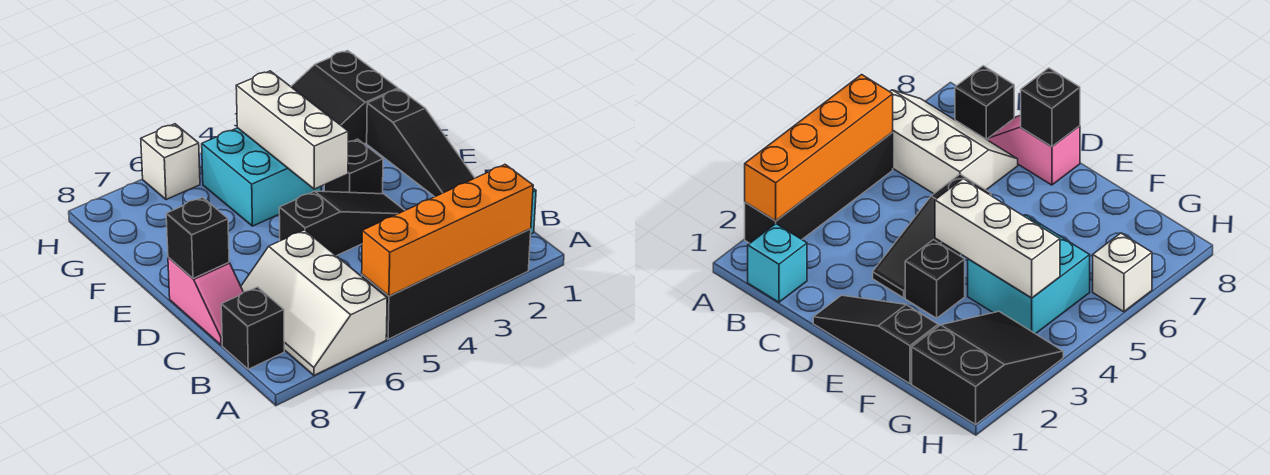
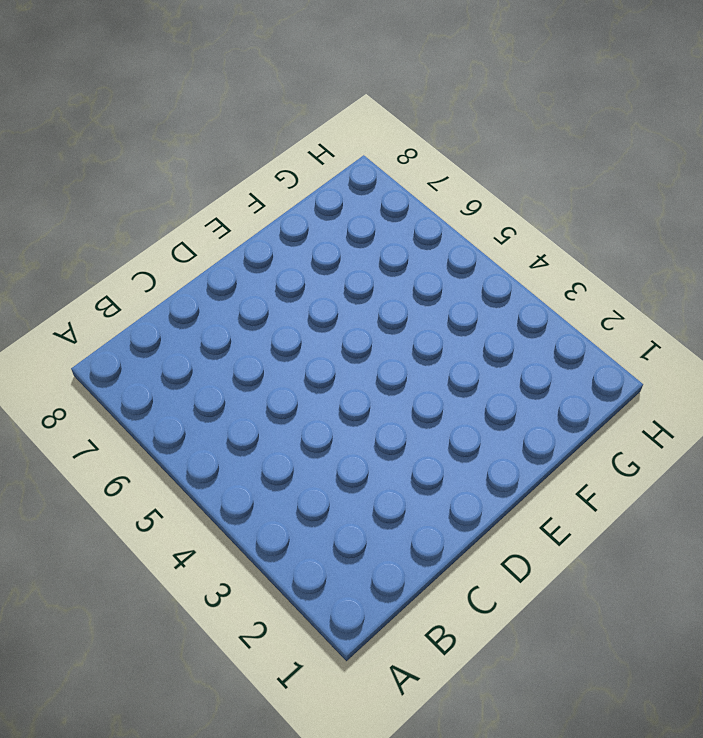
none -> black brick A2:A5 level 1
none -> white slope A6:C7 level 1 top 6
none -> cyan brick B1 level 1

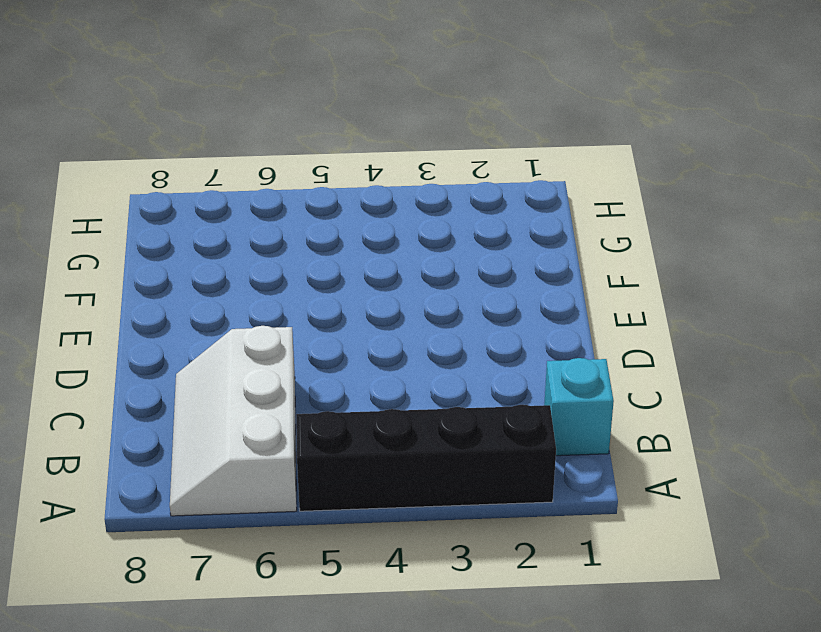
none -> black brick B8 level 1
none -> pink slope C8:D8 level 1 top D
none -> black slope D1:F1 level 1 top F

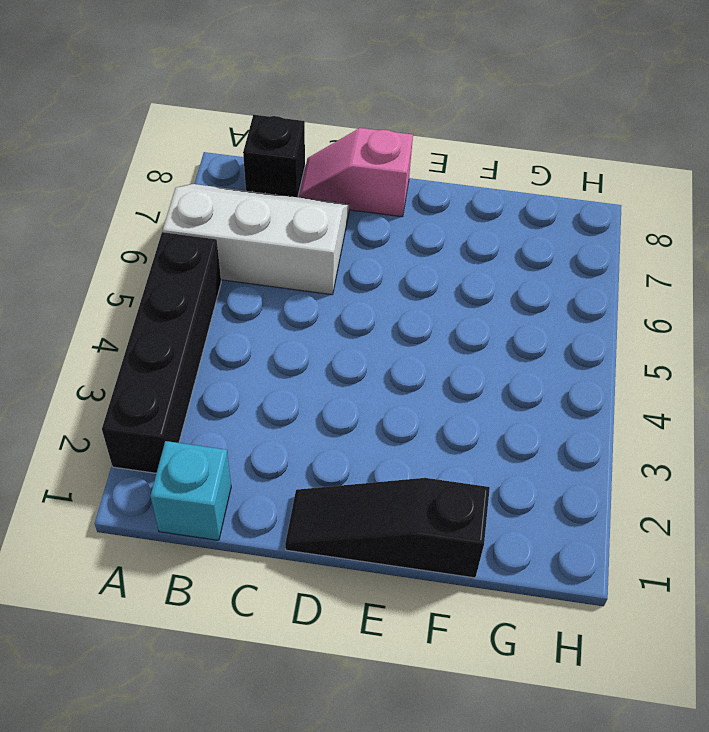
none -> black slope D3:D5 level 1 top 5
none -> black brick E3 level 1
none -> cyan brick F4:G5 level 1

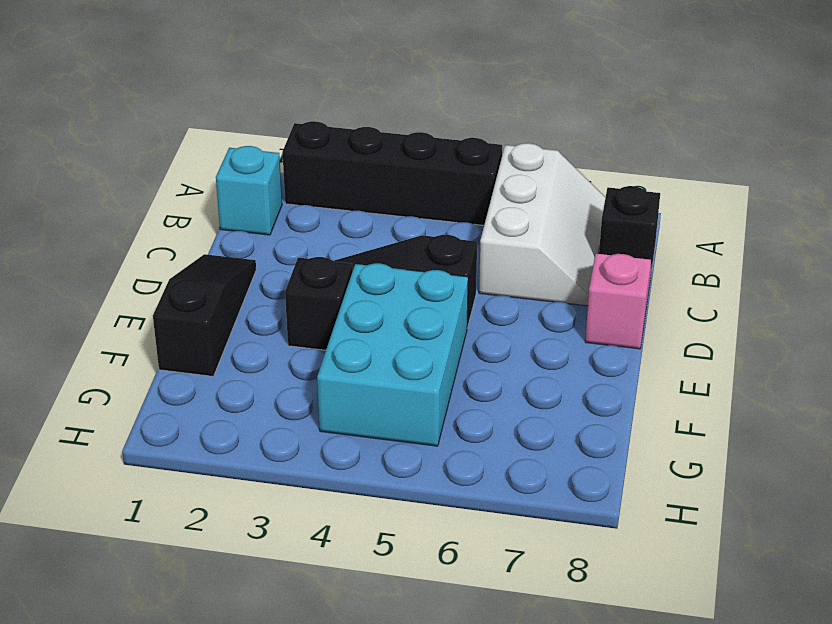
cyan brick E4:G5 level 1 -> cyan brick F4:G5 level 1
none -> black slope G1:H3 level 1 top 1
none -> white brick H6 level 1
none -> orange brick A2:A5 level 2

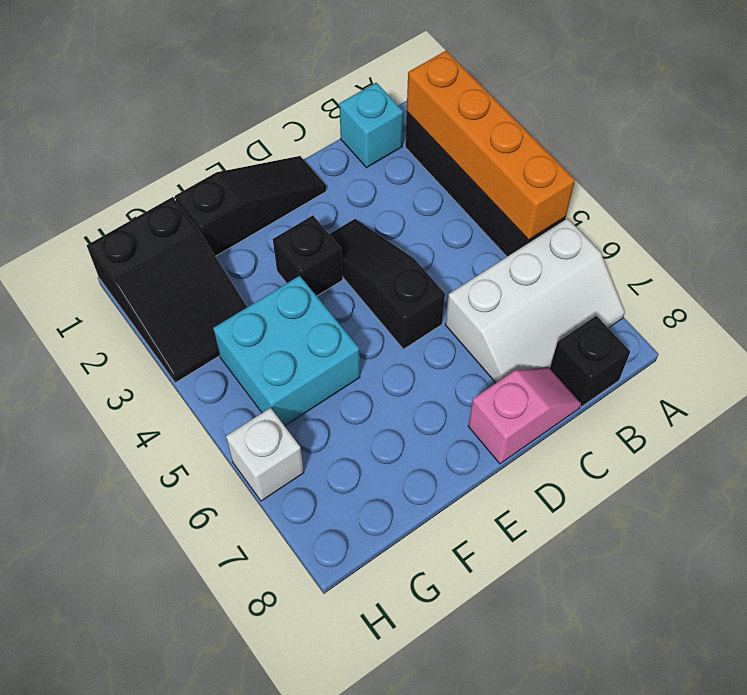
none -> black brick D8 level 2
none -> white brick E4:G4 level 2

